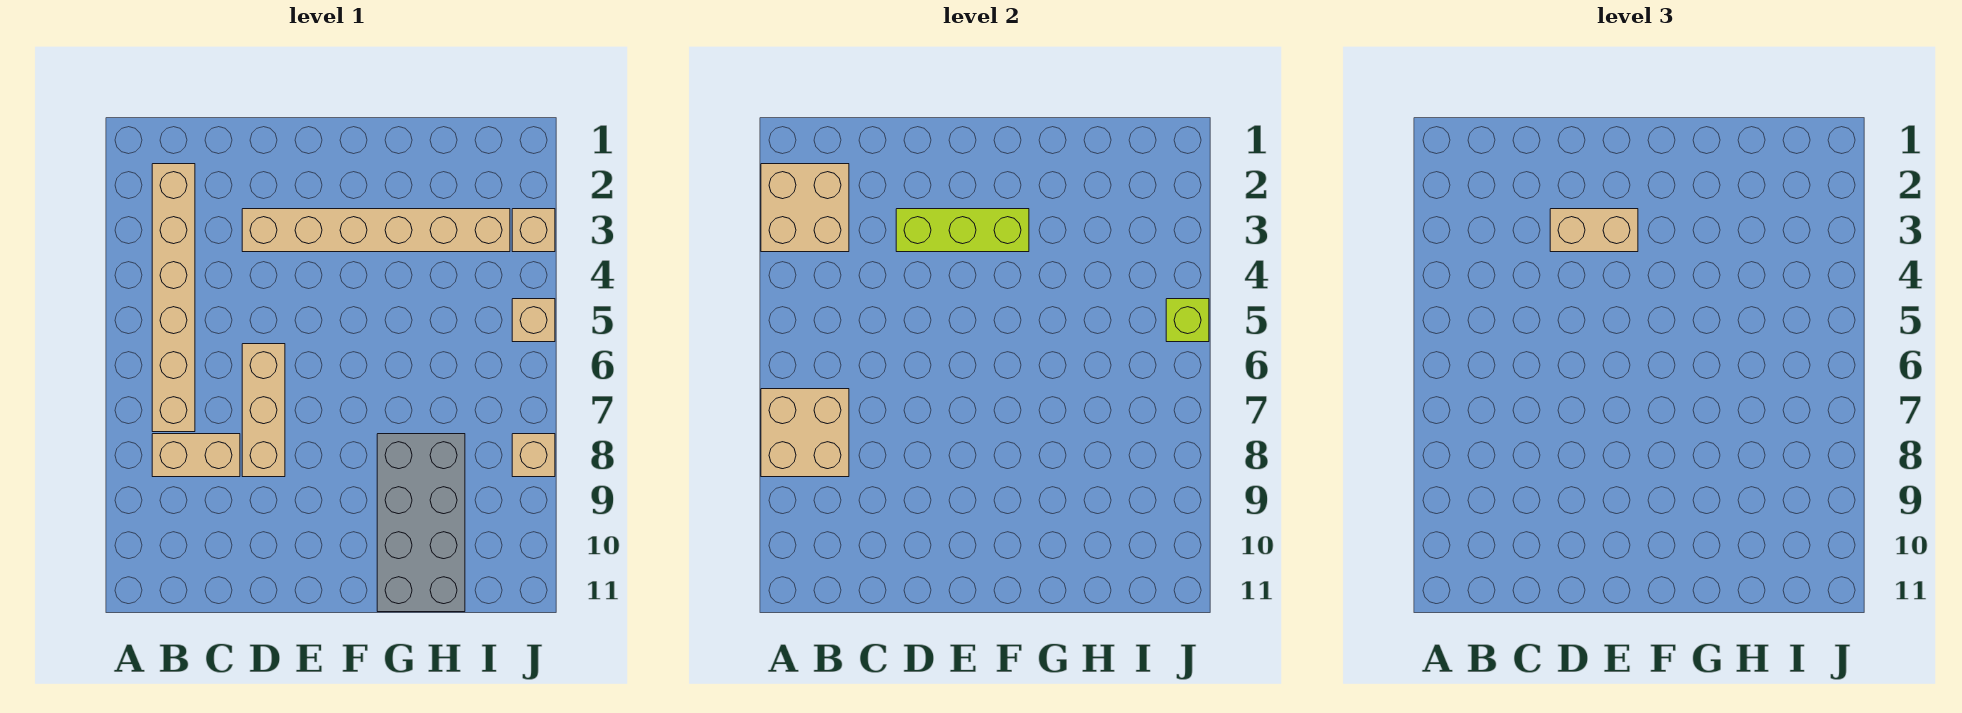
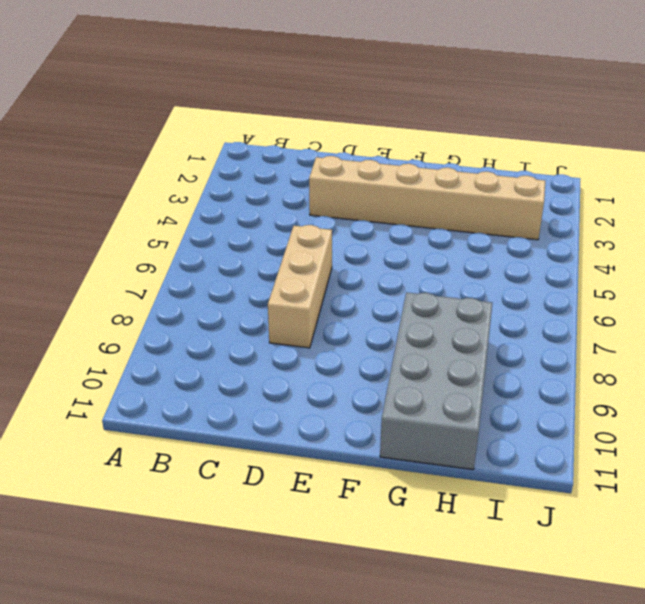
none -> tan brick B2:B7 level 1
none -> tan brick B8:C8 level 1
none -> tan brick J3 level 1

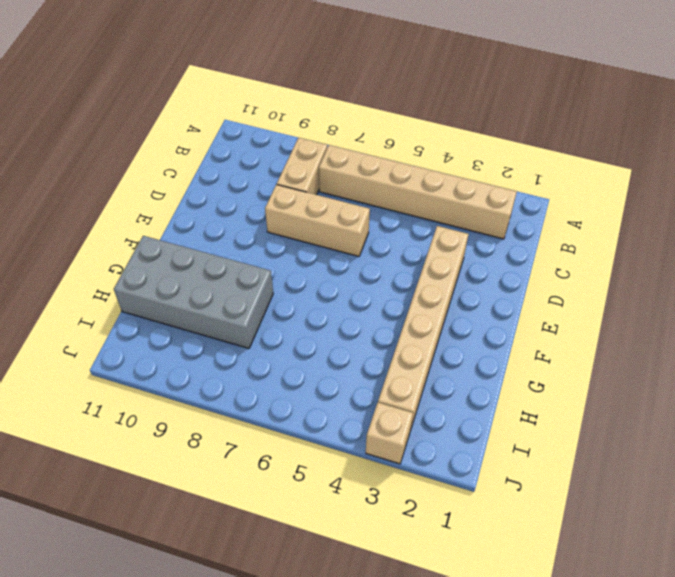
none -> tan brick J5 level 1
none -> tan brick J8 level 1
none -> tan brick A2:B3 level 2

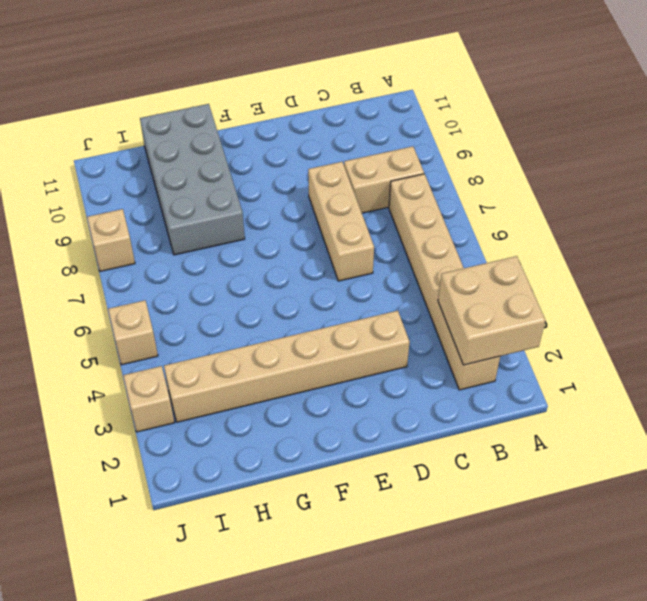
none -> tan brick A7:B8 level 2
none -> lime brick D3:F3 level 2
none -> lime brick J5 level 2

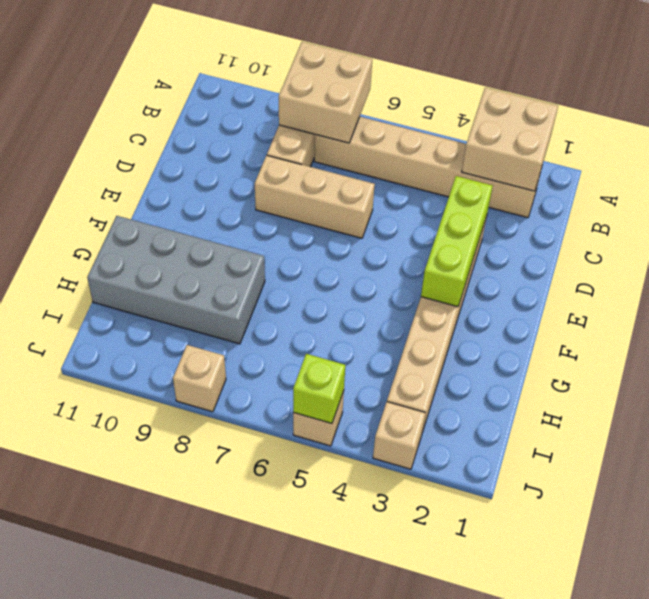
none -> tan brick D3:E3 level 3

